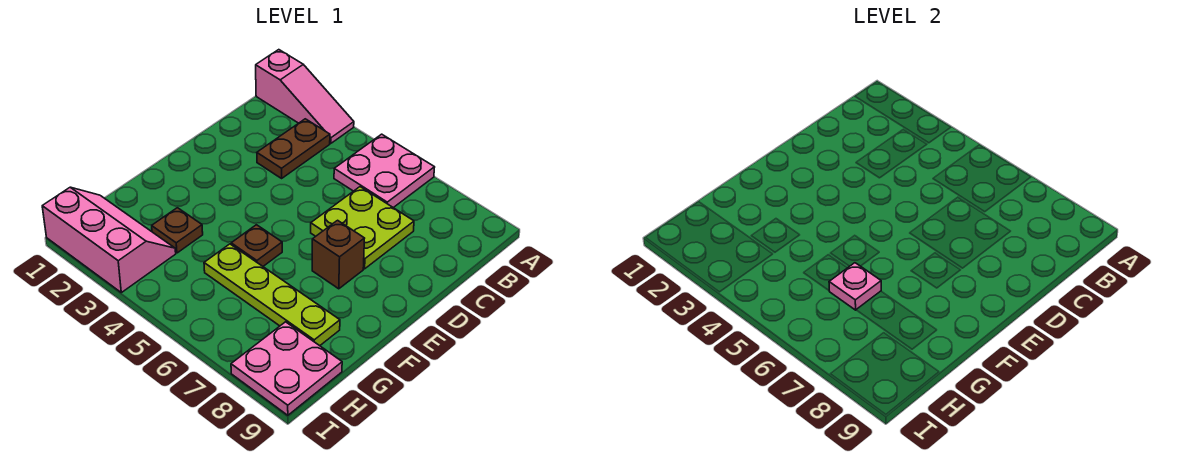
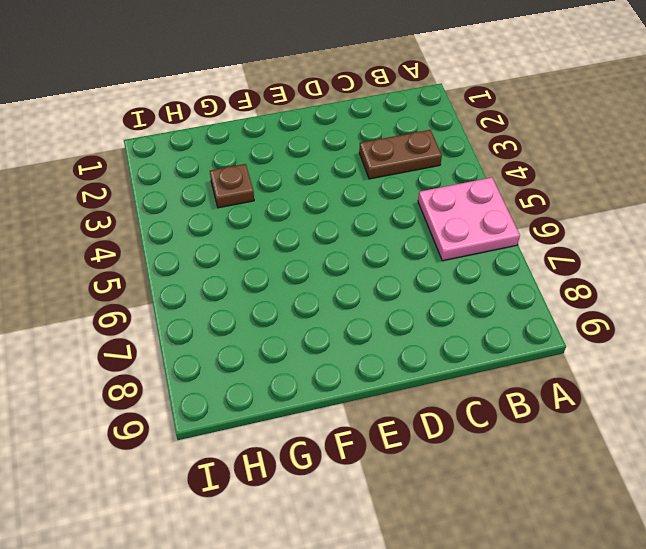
none -> pink slope A1:A3 level 1 top 1
none -> lime plate C6:D7 level 1

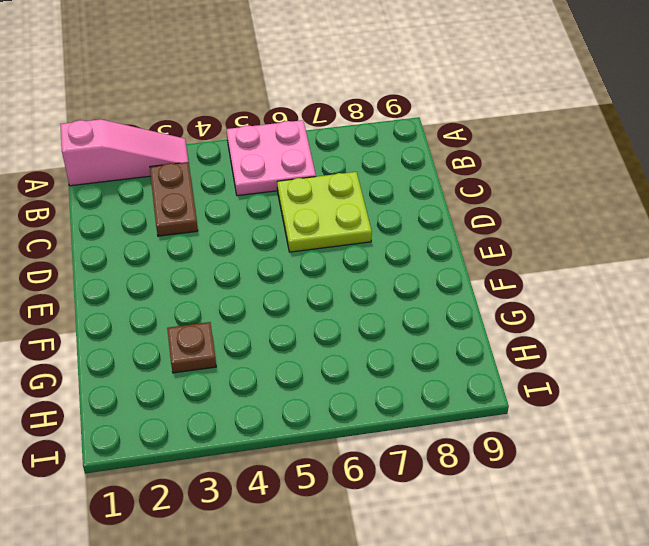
none -> brown brick E7 level 1
none -> brown plate F5 level 1

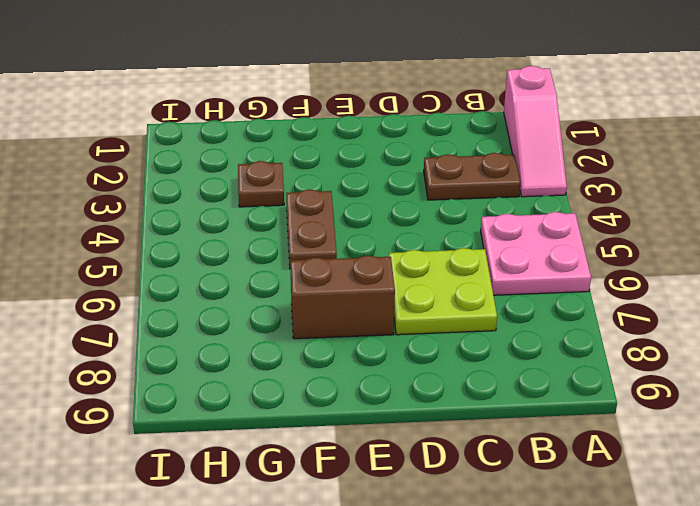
brown brick E7:F7 level 1 -> brown brick E7 level 1
brown plate F4:F5 level 1 -> brown plate F5 level 1
none -> lime plate G5:G8 level 1
none -> pink slope H1:I3 level 1 top I

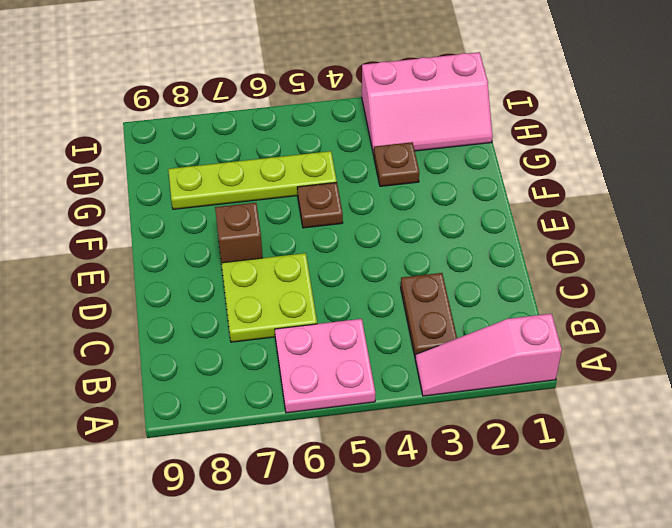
none -> pink plate H8:I9 level 1
none -> pink plate G6 level 2

